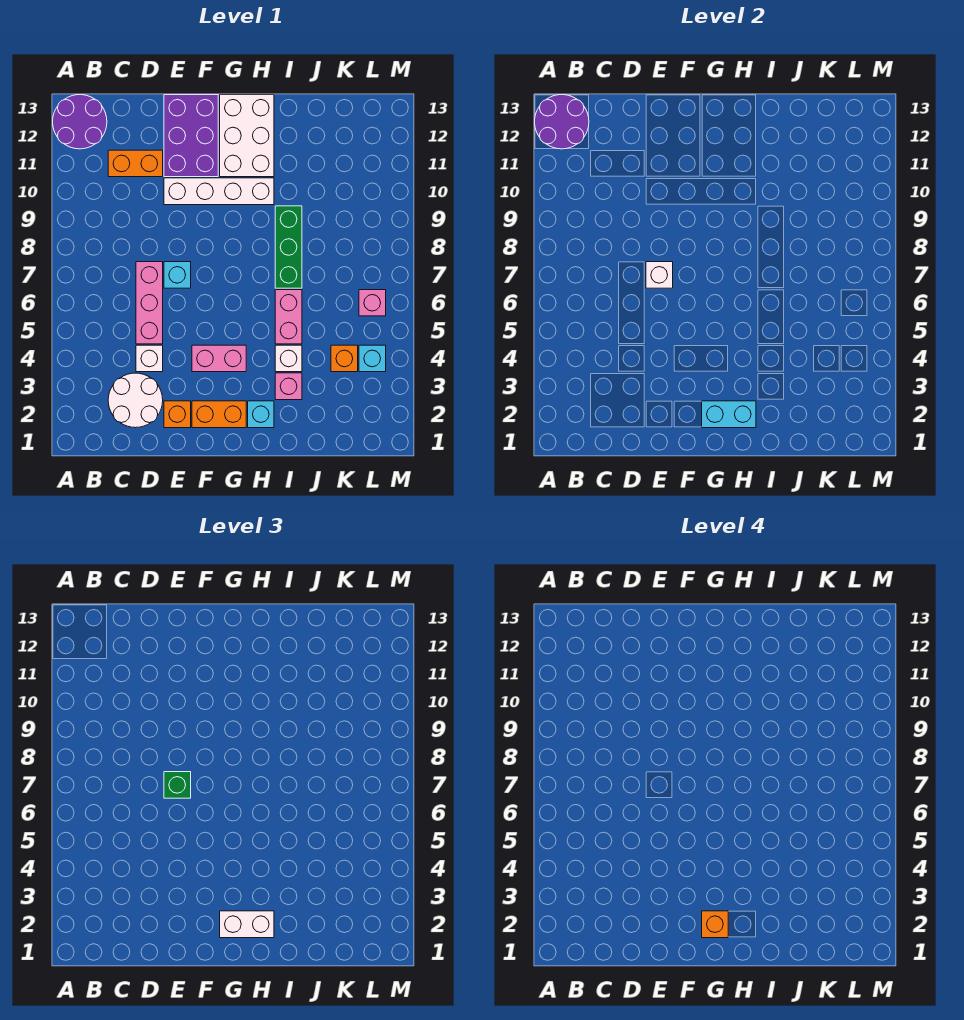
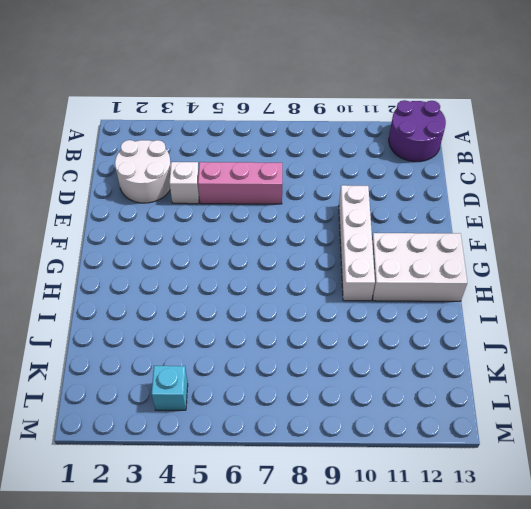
none -> orange brick C11:D11 level 1
none -> orange brick E2 level 1
none -> cyan brick E7 level 1

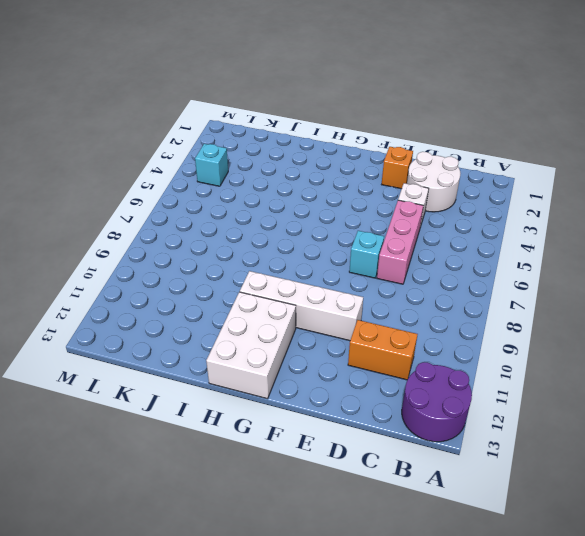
none -> purple brick E11:F13 level 1
none -> orange brick F2:G2 level 1
none -> pink brick F4:G4 level 1

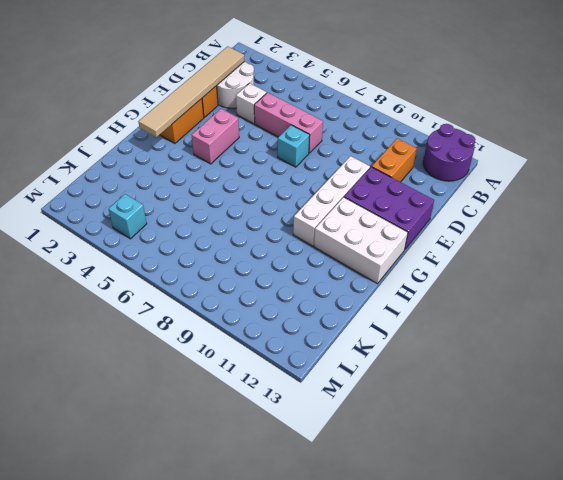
tan tile C2:H2 level 2 -> cyan brick G2:H2 level 2
none -> cyan brick H2 level 1
none -> pink brick I3 level 1
none -> white brick I4 level 1

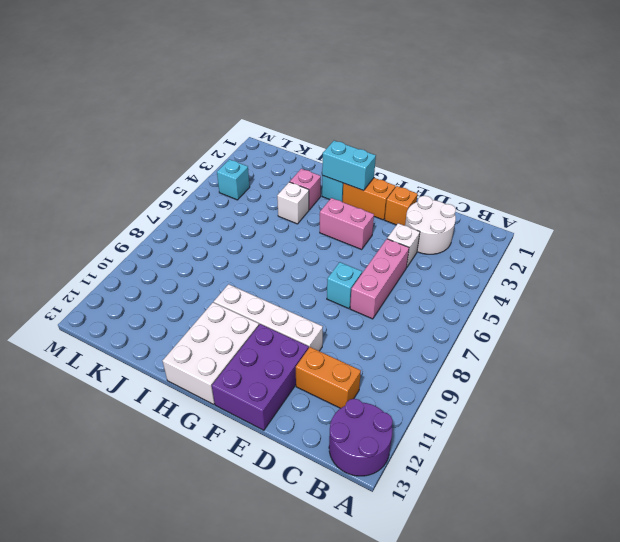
none -> pink brick I5:I6 level 1
none -> green brick I7:I9 level 1
none -> orange brick K4 level 1

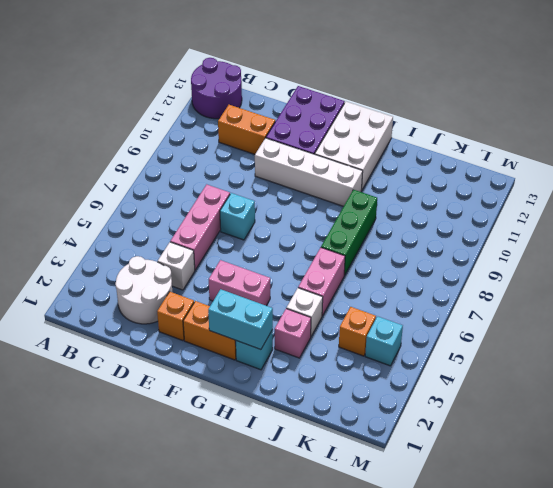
none -> pink brick L6 level 1
none -> purple round brick A12:B13 level 2
none -> white brick E7 level 2

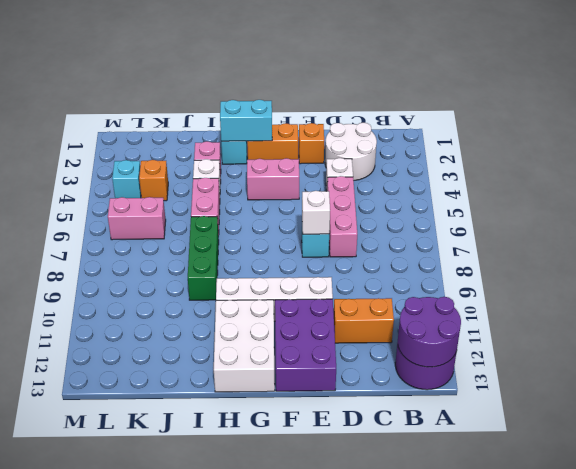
pink brick K6:L6 level 1 -> pink brick L6 level 1
none -> green brick E7 level 3
none -> white brick G2:H2 level 3
none -> orange brick G2 level 4

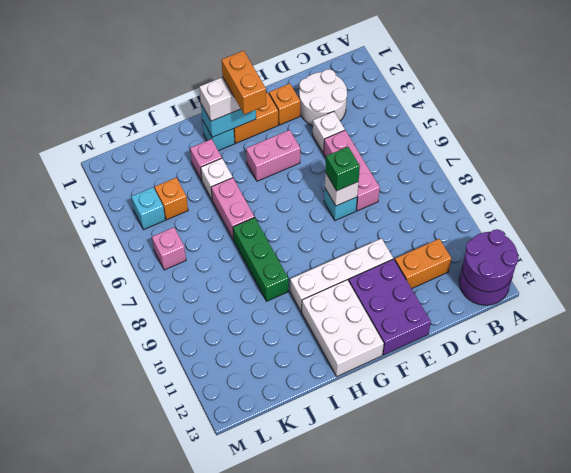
orange brick G2:G3 level 4 -> orange brick G2 level 4

